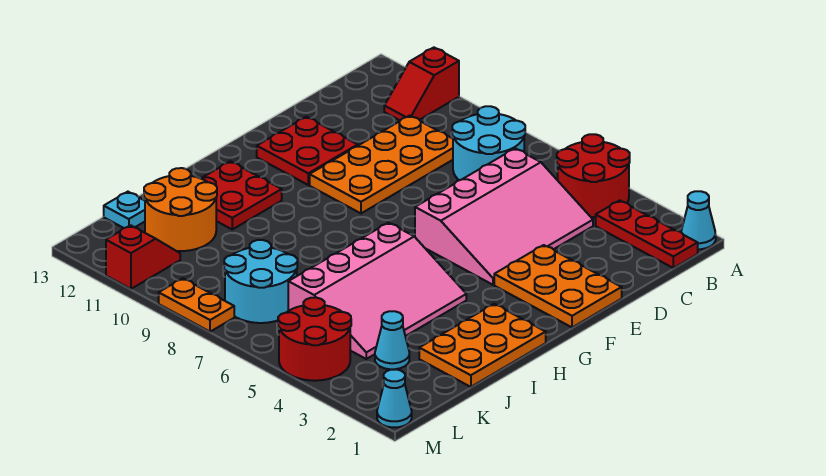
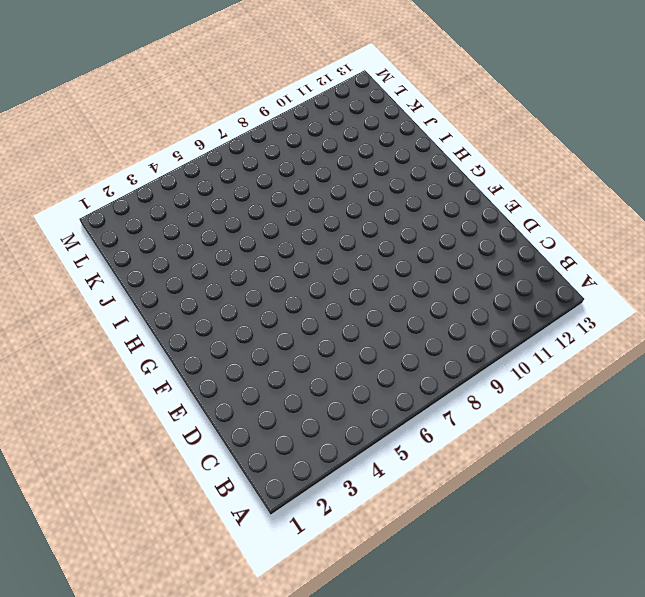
none -> cyan cone A1 level 1
none -> red round brick A4:B5 level 1
none -> red slope A11:B11 level 1 top A

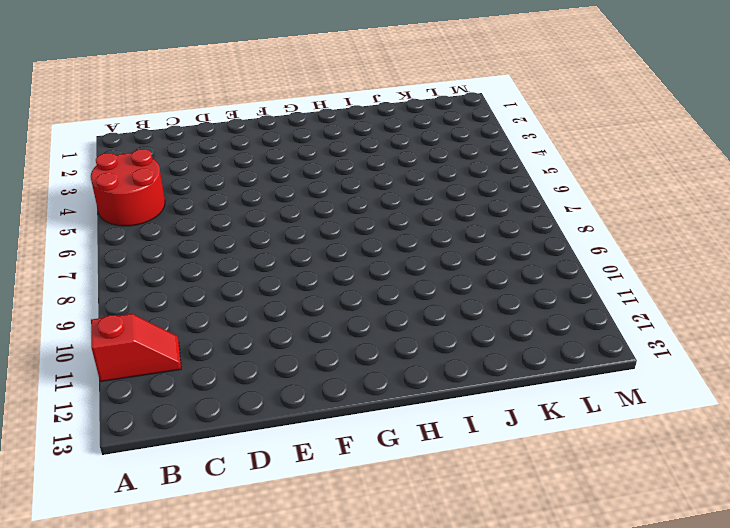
none -> cyan cone A1 level 1
none -> red plate B1:B3 level 1
none -> cyan round brick B7:C8 level 1

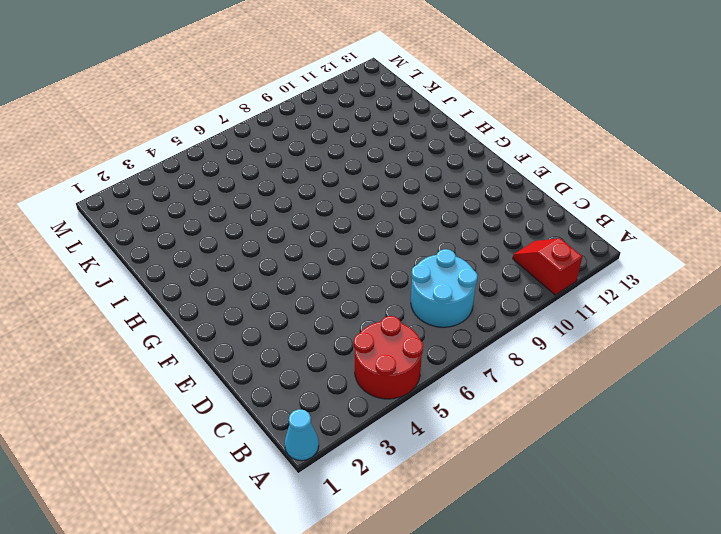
none -> red plate B1:B3 level 1
none -> pink slope C4:F6 level 1 top 6
none -> orange plate C9:F10 level 1

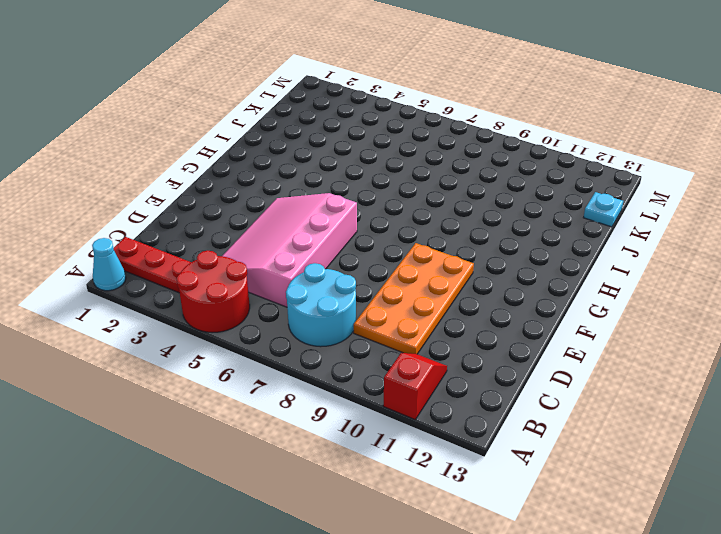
none -> orange plate E1:F3 level 1
none -> red plate E11:F12 level 1
none -> orange plate H1:J2 level 1

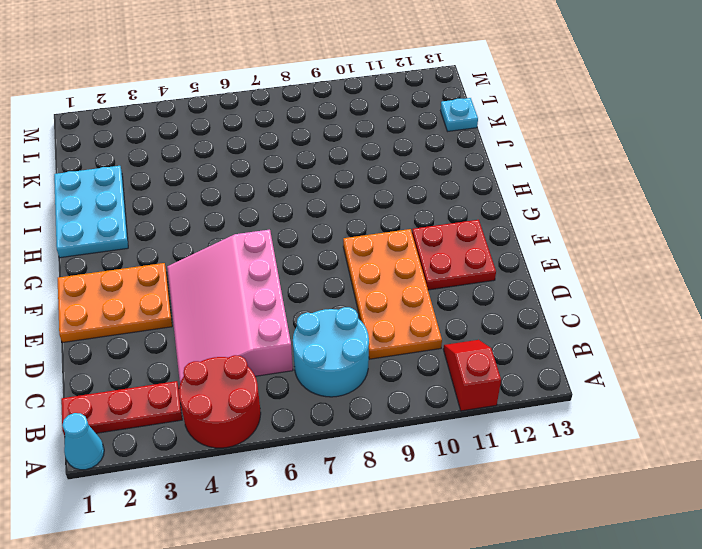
cyan plate H1:J2 level 1 -> orange plate H1:J2 level 1
none -> pink slope H4:K6 level 1 top 6
none -> red plate H11:I12 level 1
none -> orange round brick J11:K12 level 1

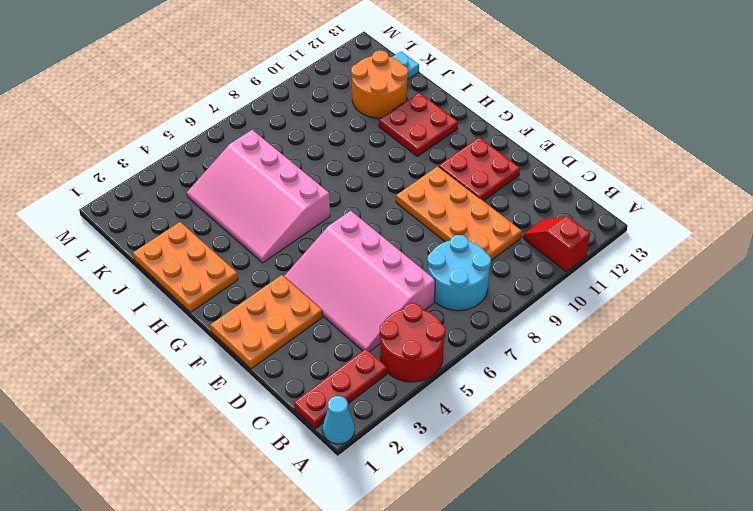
none -> cyan cone K3 level 1
none -> cyan round brick K7:L8 level 1
none -> red round brick L4:M5 level 1

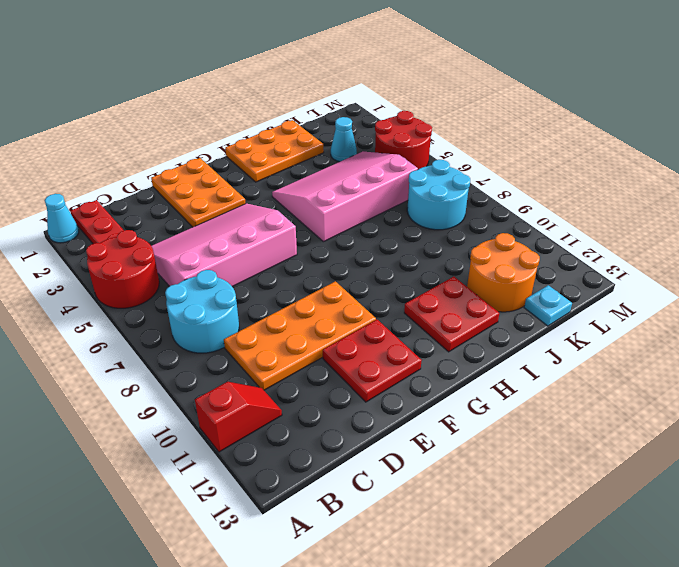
none -> red slope L11:M11 level 1 top M
none -> cyan cone M1 level 1
none -> orange plate M8:M9 level 1

